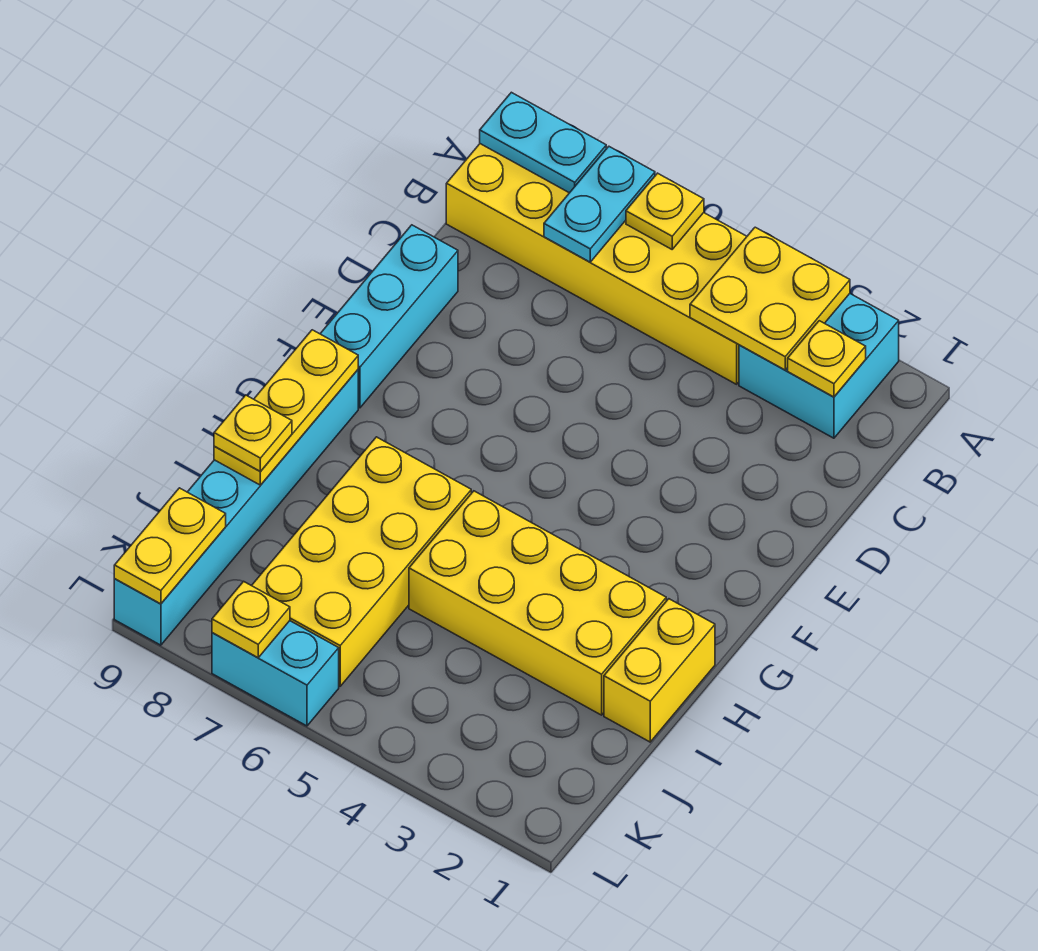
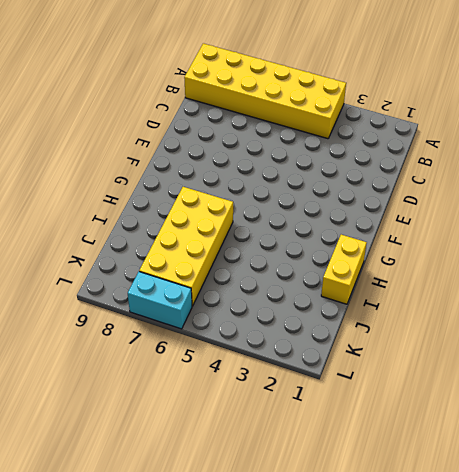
none -> cyan brick A2:B3 level 1
none -> cyan brick D9:F9 level 1
none -> cyan brick G9:L9 level 1

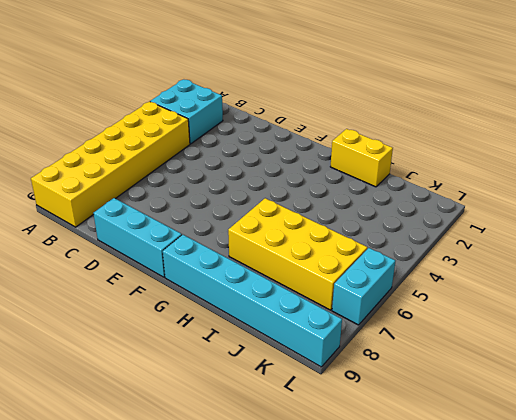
none -> yellow brick H2:I5 level 1
none -> yellow plate A3:B4 level 2
none -> yellow plate A6 level 2

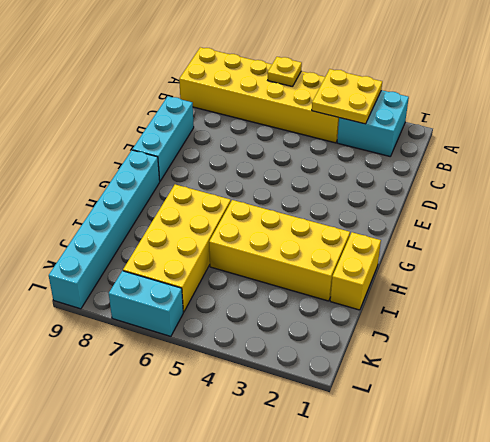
none -> cyan plate A7:B7 level 2
none -> cyan plate A8:A9 level 2
none -> yellow plate B2 level 2

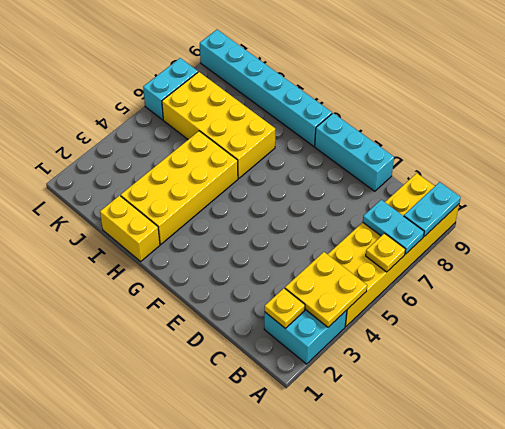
none -> yellow plate G9:I9 level 2
none -> yellow plate K9:L9 level 2
none -> yellow plate L7 level 2

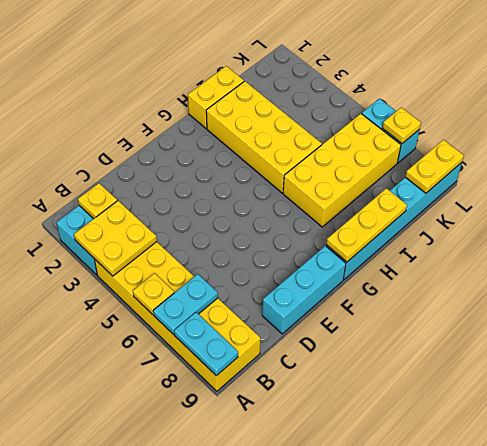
none -> yellow plate I9 level 3

